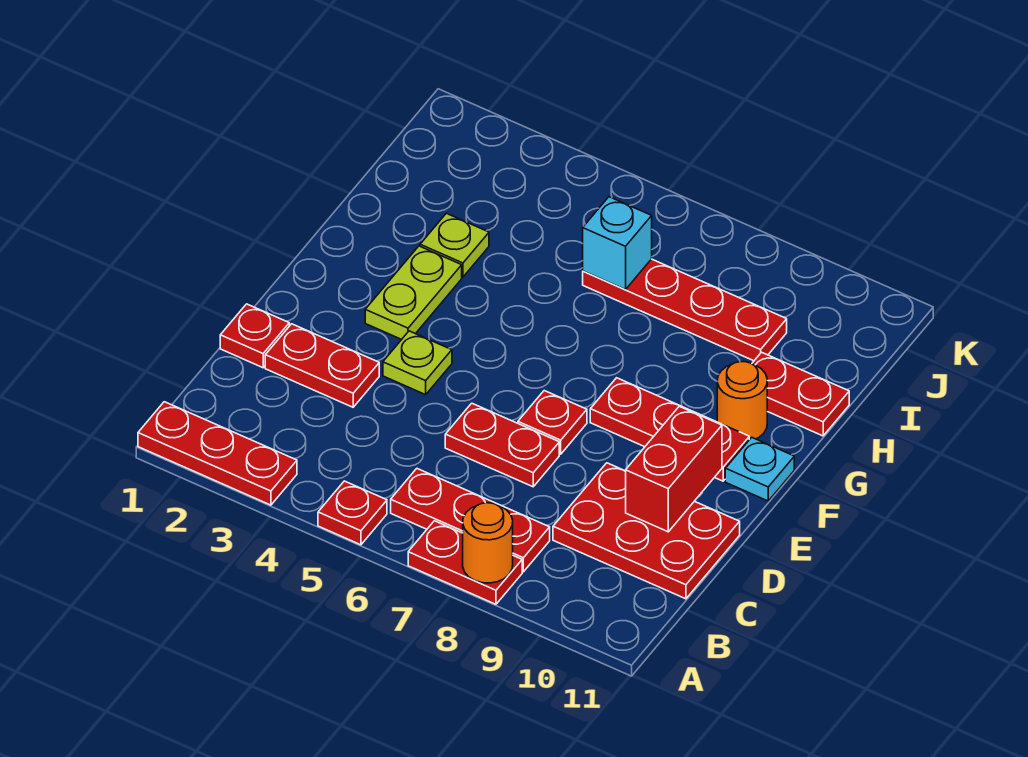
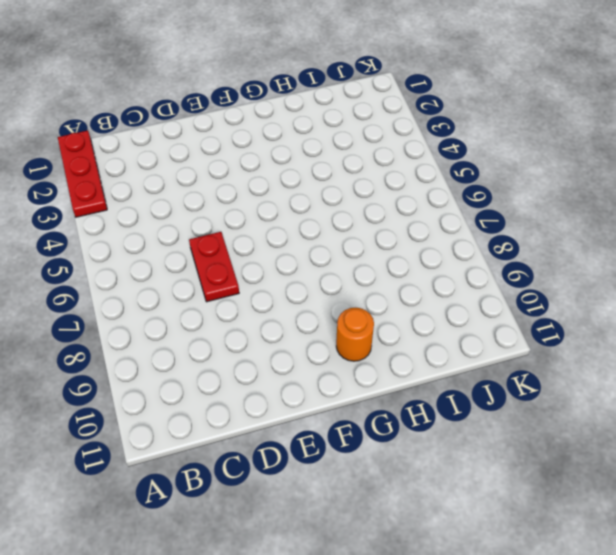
none -> red plate A5 level 1
none -> red plate A7:A8 level 1
none -> red plate B6:B8 level 1

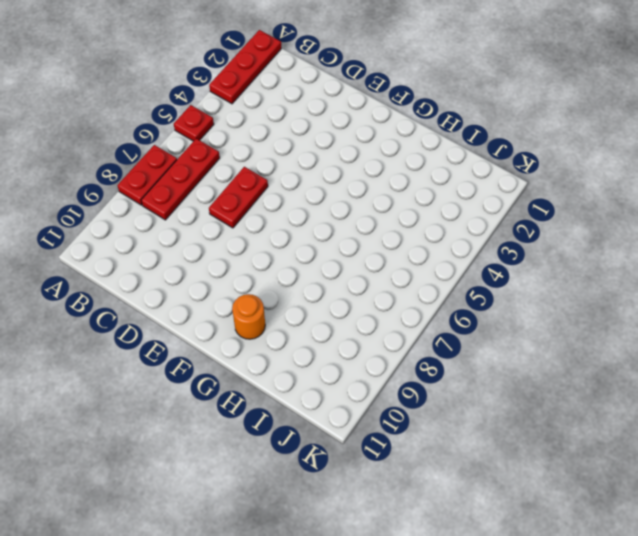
none -> red plate C9:D11 level 1
none -> red plate D1 level 1
none -> red plate D2:D3 level 1

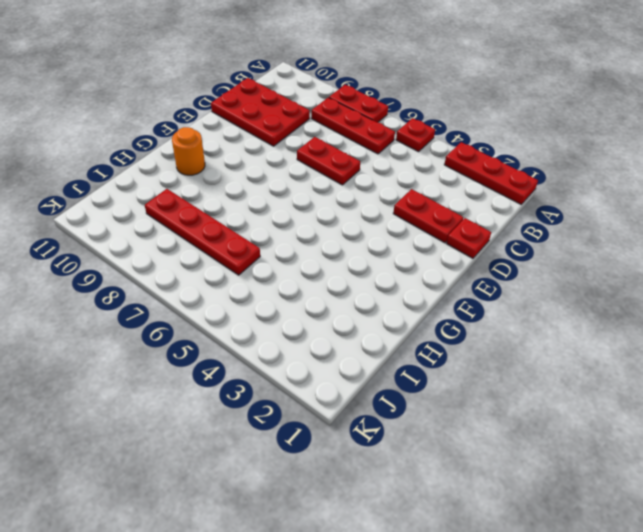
none -> lime plate E4 level 1
none -> red plate E7 level 1
none -> lime plate F3:G3 level 1

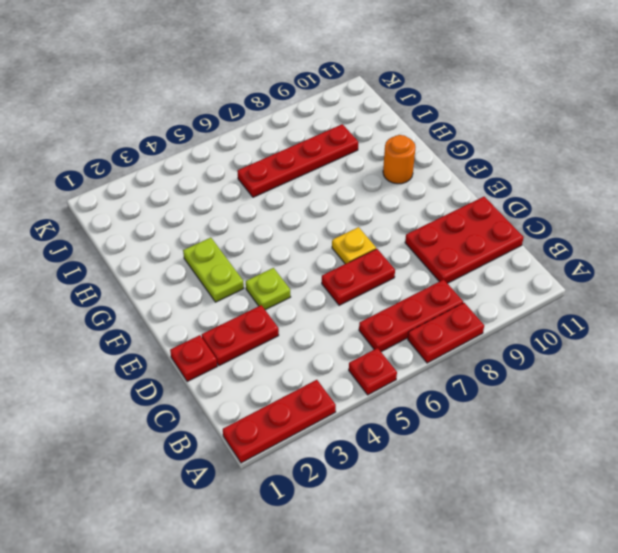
yellow plate E7 level 1 -> red plate E7 level 1
none -> red plate F8:F10 level 1
none -> cyan plate F11 level 1
none -> lime plate H3 level 1

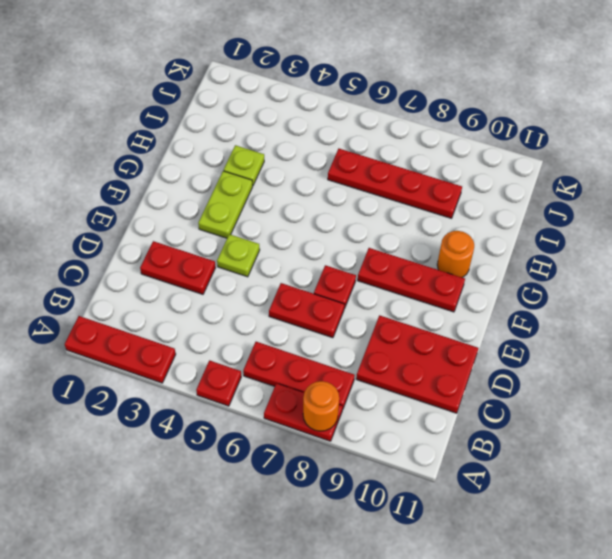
none -> red plate D1 level 1
none -> cyan plate F11 level 1
none -> red plate H10:H11 level 1

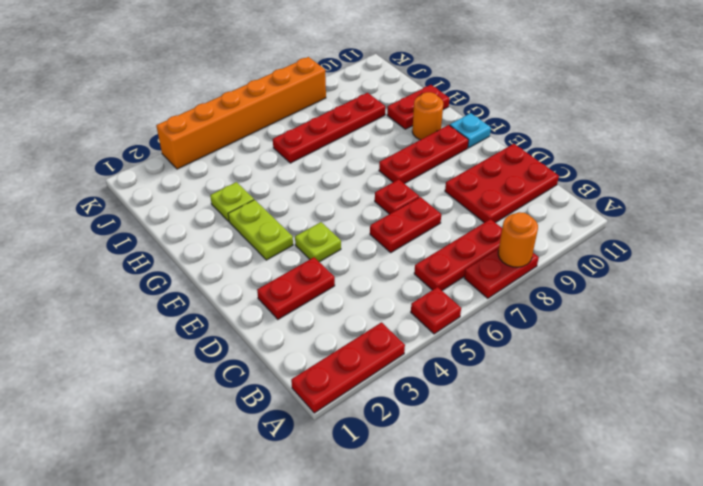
orange brick K3:K8 level 1 -> none
none -> red plate D1 level 1
none -> red brick D10:E10 level 2
none -> cyan brick I6 level 2

